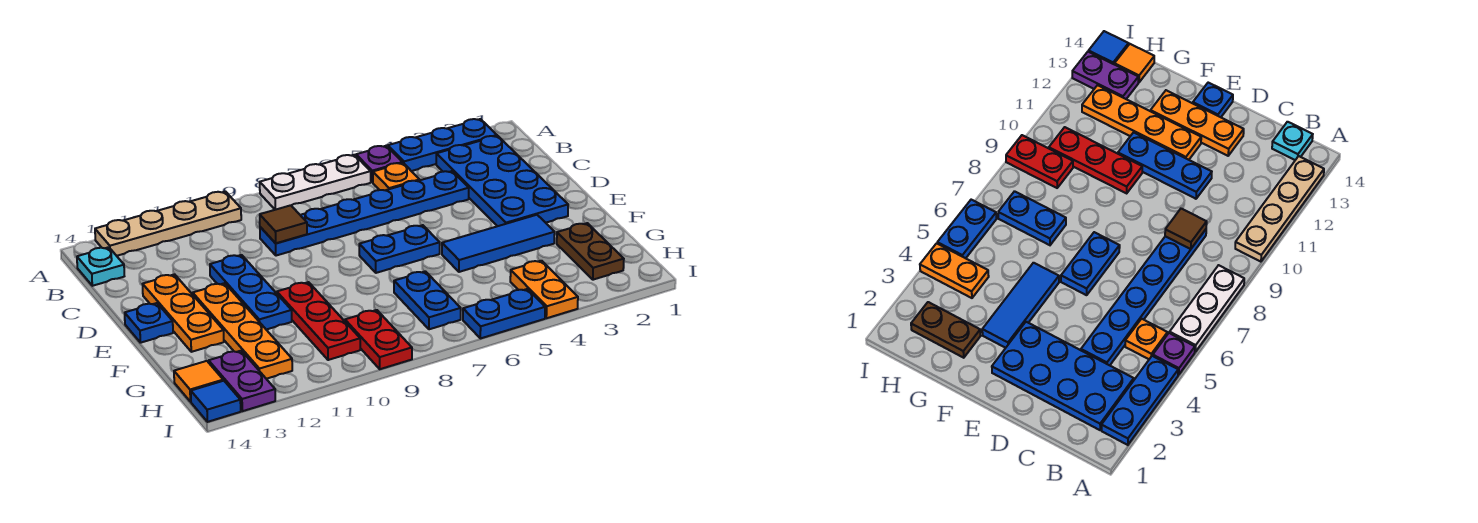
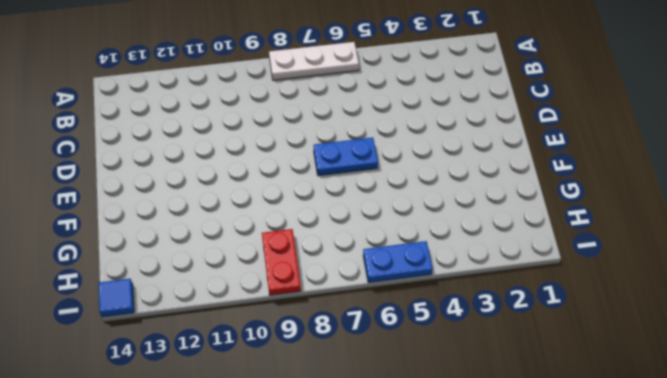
none -> blue plate A2:A4 level 1
none -> purple plate A5 level 1
none -> tan plate A10:A13 level 1

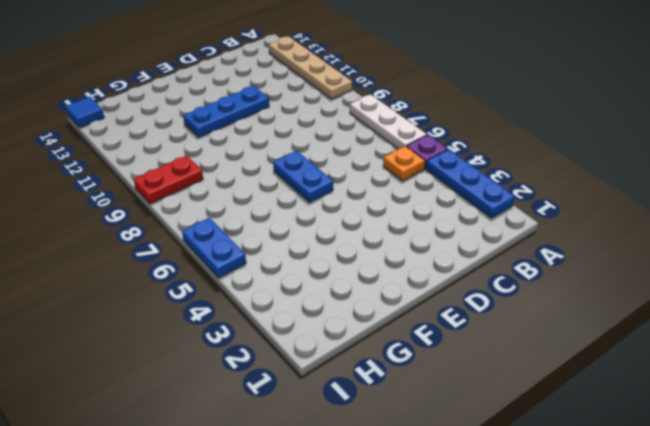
none -> blue plate B2:E3 level 1
none -> cyan plate B14 level 1
none -> blue plate C4:C9 level 1

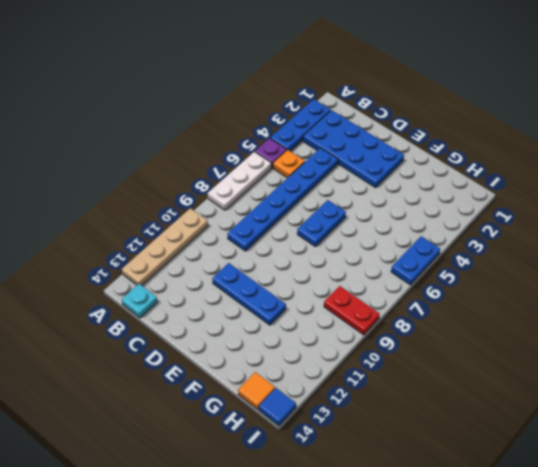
none -> orange plate D13:F13 level 1
none -> orange plate E12:H12 level 1
none -> blue plate E14 level 1

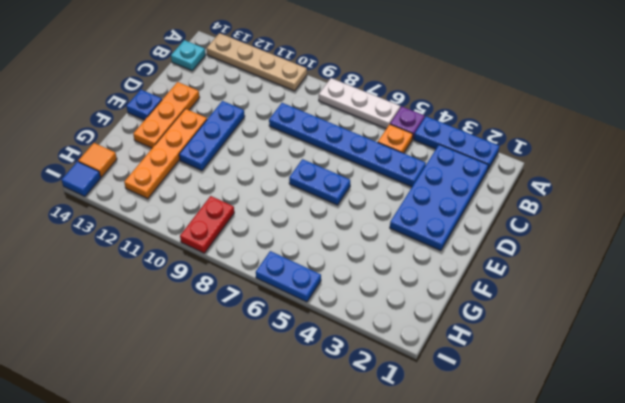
none -> blue tile F3:F5 level 1
none -> red plate F10:H10 level 1
none -> brown plate G2:H2 level 1

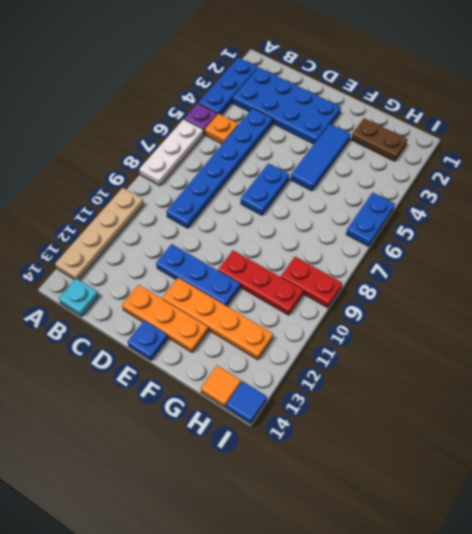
none -> blue plate G7:H7 level 1
none -> orange plate H4:I4 level 1
none -> purple plate H13:I13 level 1

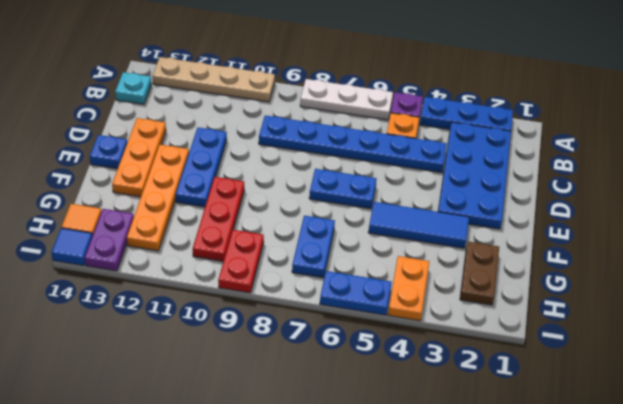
none -> brown tile C9 level 2

